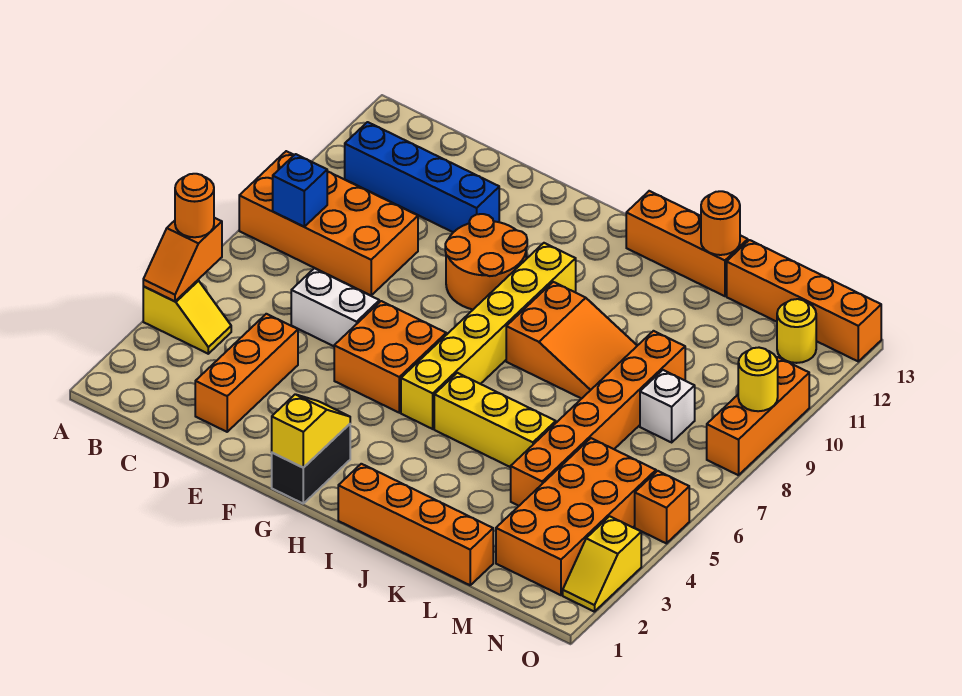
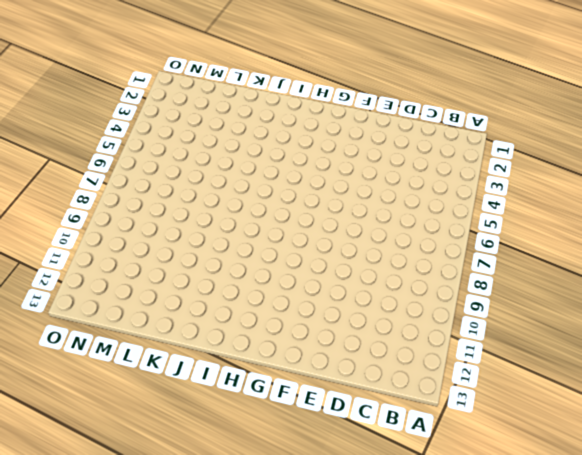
none -> yellow slope A4:B4 level 1 top A
none -> orange brick A8:D9 level 1
none -> blue brick B11:E11 level 1

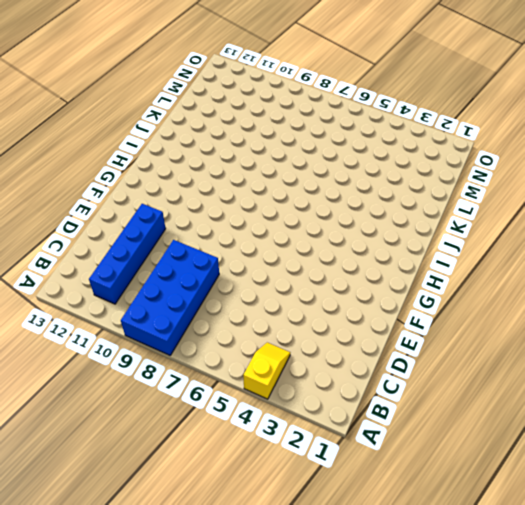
blue brick A8:D9 level 1 -> orange brick A8:D9 level 1
none -> orange brick D2:D4 level 1
none -> white brick D6:E6 level 1
none -> orange brick F5:G6 level 1

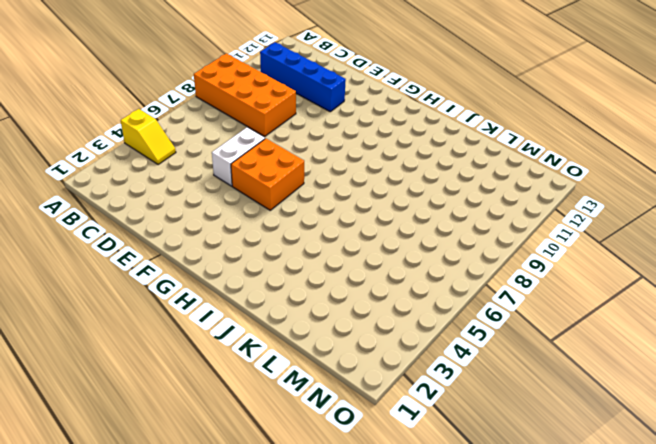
white brick E5:E6 level 1 -> white brick D6:E6 level 1
none -> orange brick D2:D4 level 1
none -> orange round brick F9:G10 level 1
none -> black brick G1:G2 level 1

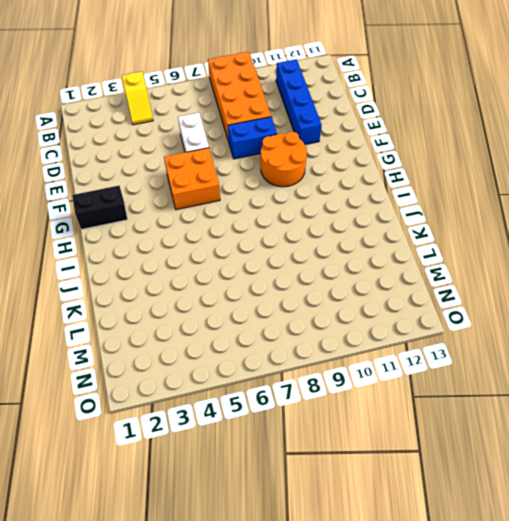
blue brick E8:E9 level 1 -> none
none -> orange brick D2:D4 level 1
none -> yellow brick H5:H10 level 1
none -> orange brick I1:L1 level 1

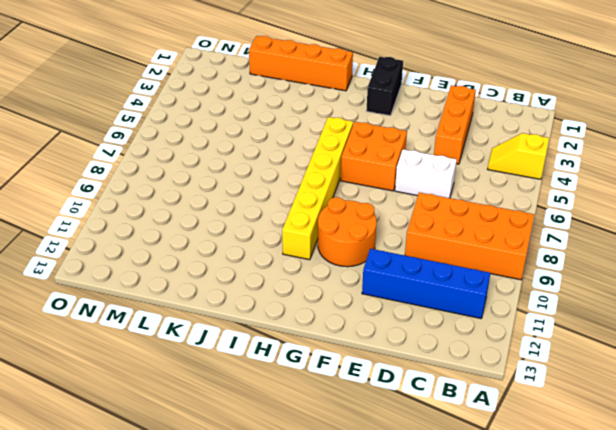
none -> yellow brick I5:K5 level 1
none -> orange slope I8:K9 level 1 top I
none -> orange brick I13:K13 level 1

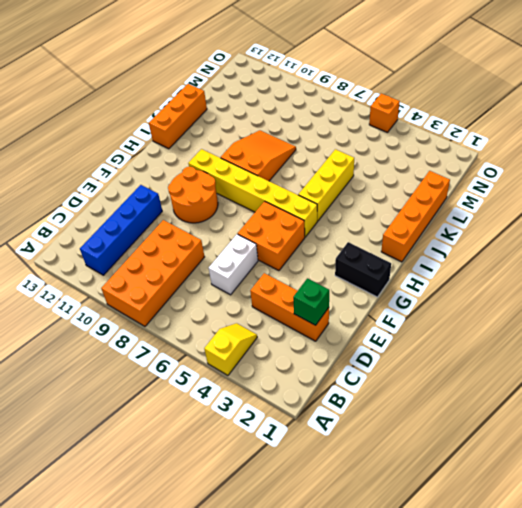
green brick D2 level 2 -> none
none -> orange brick L4:L9 level 1
none -> orange brick L13:O13 level 1
none -> orange brick M2:N5 level 1

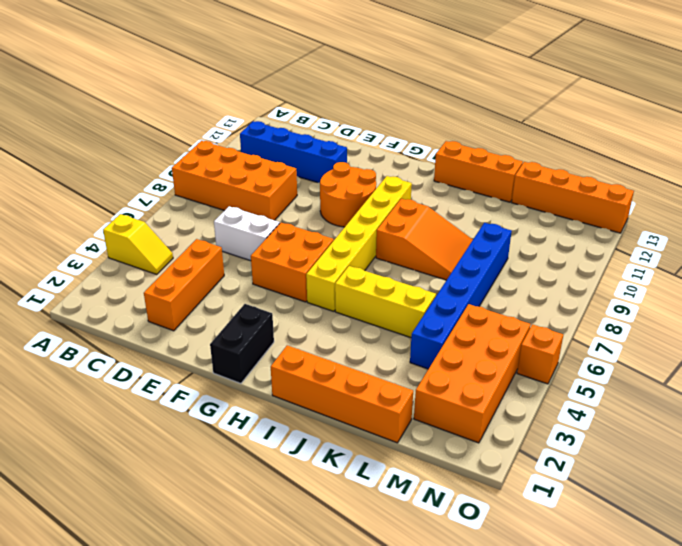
blue brick L4:L9 level 1 -> orange brick L4:L9 level 1
none -> white brick M8 level 1
none -> yellow round brick N12 level 1
none -> yellow slope O2:O3 level 1 top 3

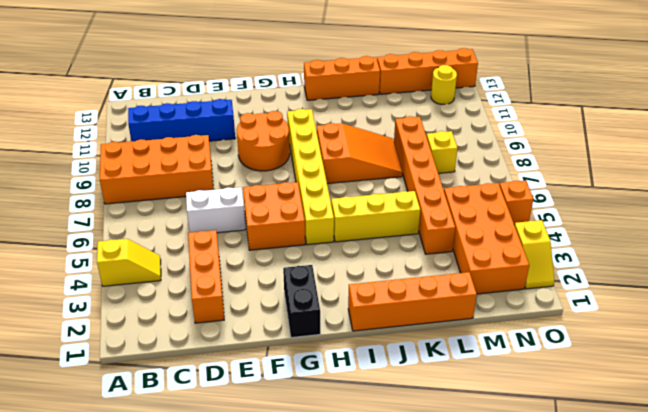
yellow brick M8 level 1 -> white brick M8 level 1
none -> orange brick O8:O10 level 1
none -> orange slope A4:A5 level 2 top 5
none -> blue brick B8 level 2

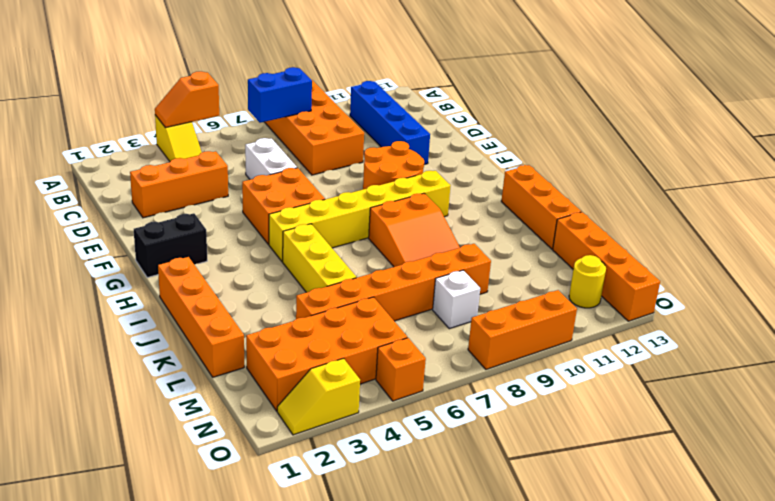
blue brick B7:B8 level 2 -> blue brick B8 level 2
none -> yellow slope G1:G2 level 2 top 1
none -> orange round brick K13 level 2
none -> yellow round brick O9 level 2

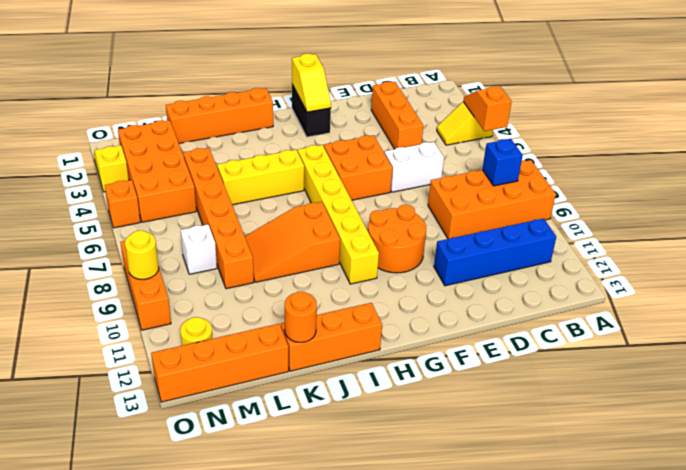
none -> orange round brick A5 level 3

